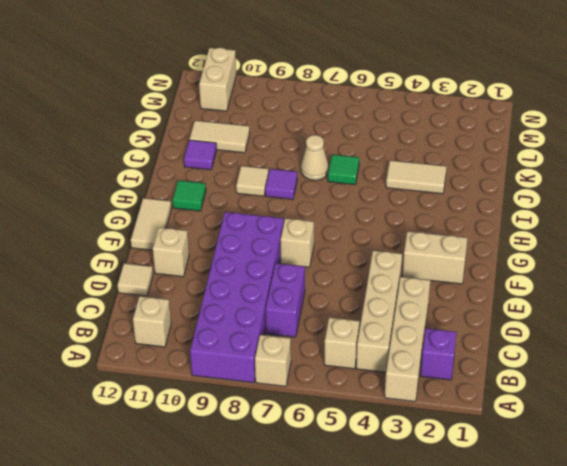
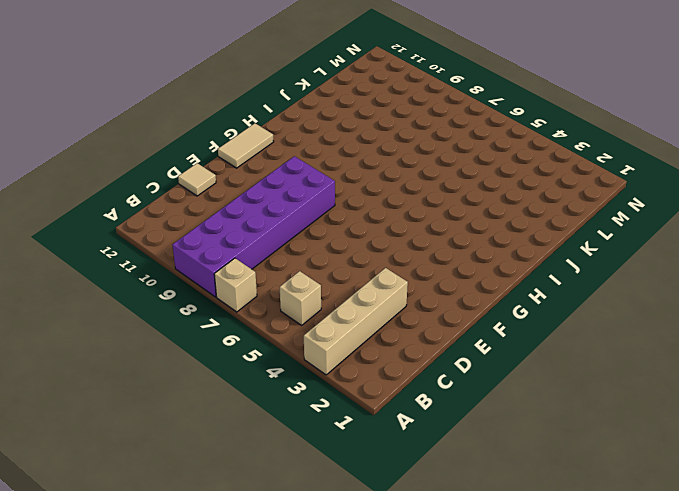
none -> purple brick B2 level 1
none -> tan brick B4:E4 level 1
none -> tan brick B11 level 1

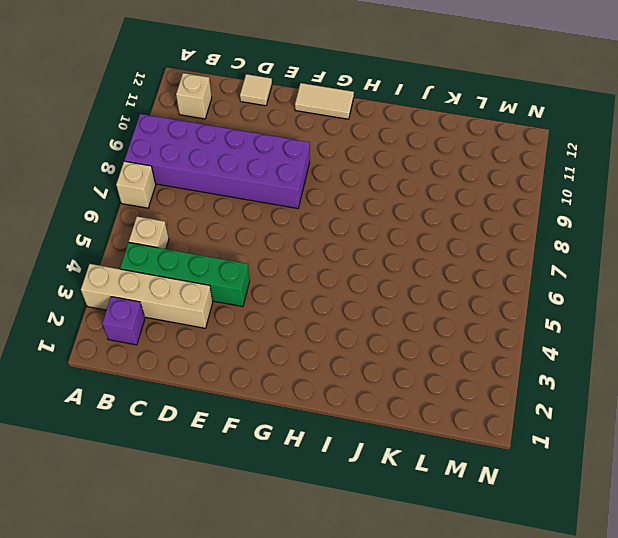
green brick B4:E4 level 1 -> tan brick B4:E4 level 1
none -> purple brick C7:D7 level 1
none -> tan brick E11 level 1
none -> tan brick F2:F3 level 1

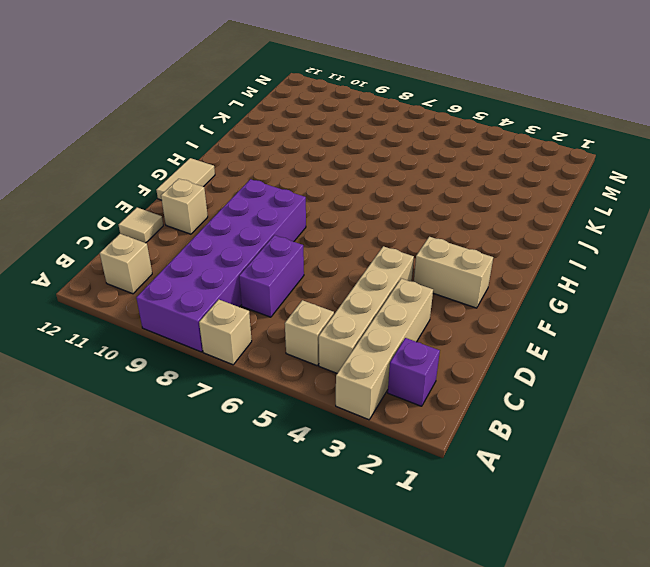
none -> tan brick F7 level 1
none -> green tile H11 level 1
none -> purple tile I8 level 1

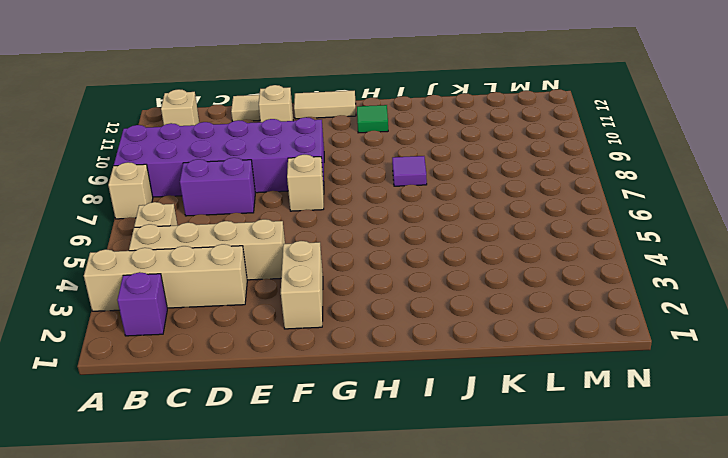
none -> tan tile I9 level 1
none -> tan tile J3:J4 level 1
none -> green tile J6 level 1

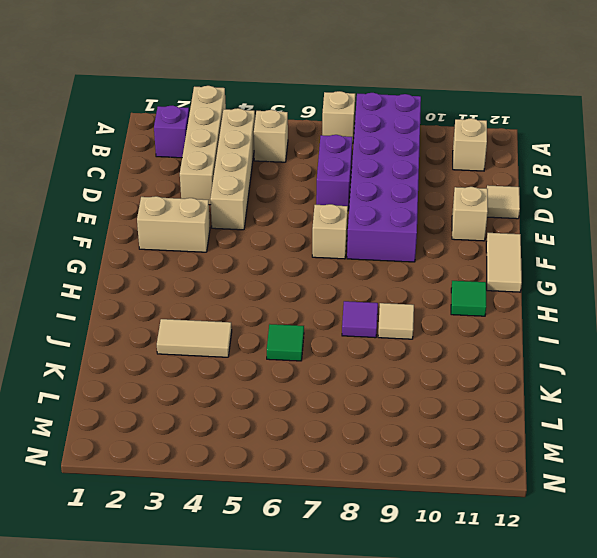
none -> tan cone J7 level 1
none -> purple tile J11 level 1
none -> tan tile K10:K11 level 1

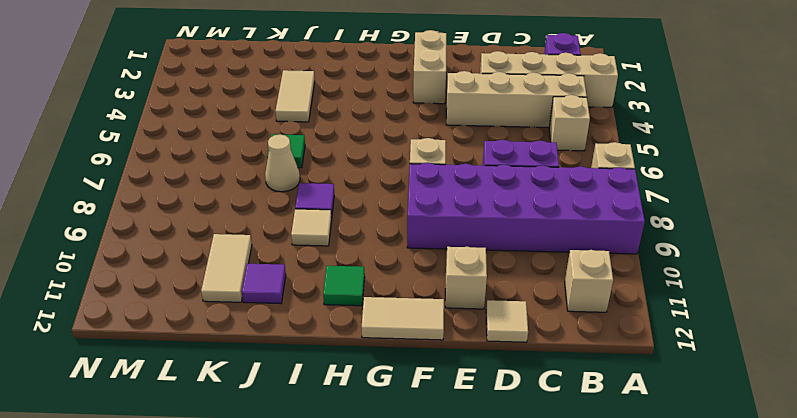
none -> tan brick M11:N11 level 1

